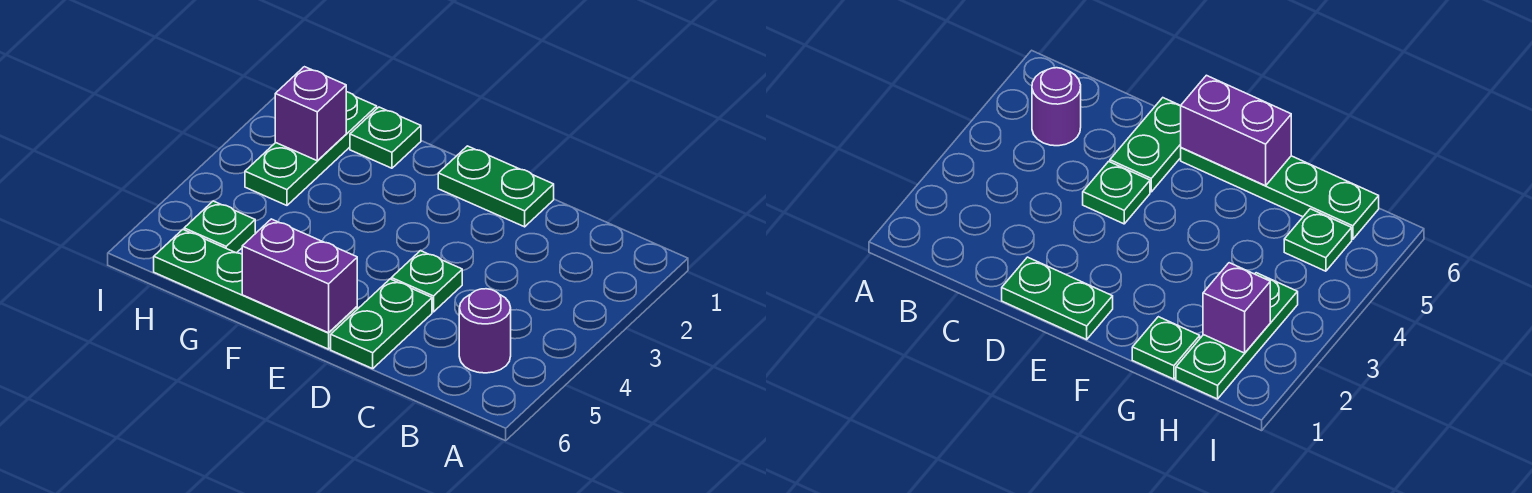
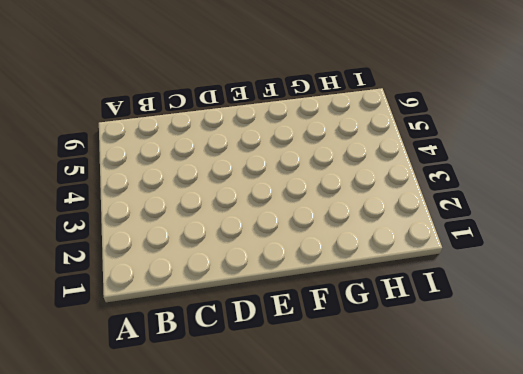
none -> purple round brick B5 level 1
none -> green plate D1:E1 level 1

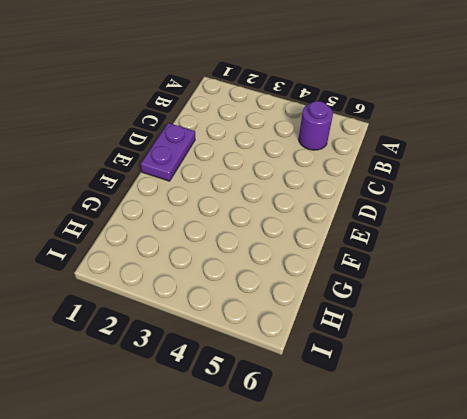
purple plate D1:E1 level 1 -> green plate D1:E1 level 1
none -> green plate D4 level 1
none -> green plate D5:D6 level 1

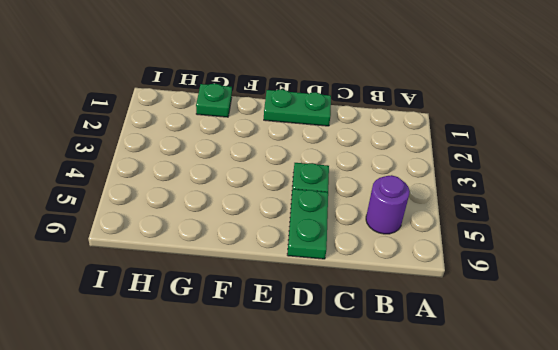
none -> green plate E6:H6 level 1
none -> green plate H1:H3 level 1

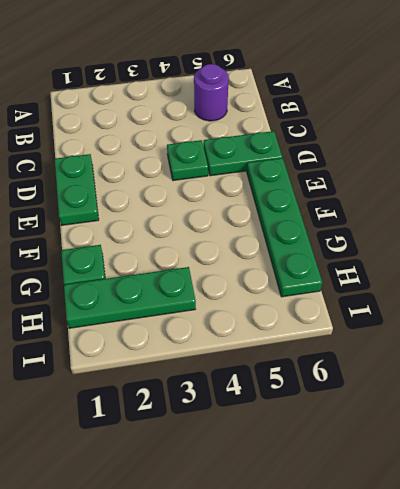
none -> green plate H5 level 1
none -> purple brick E6:F6 level 2

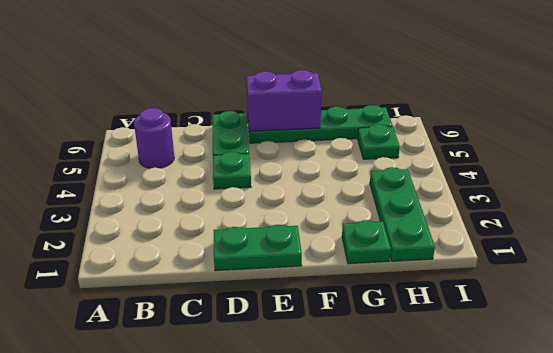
none -> purple brick H2 level 2

